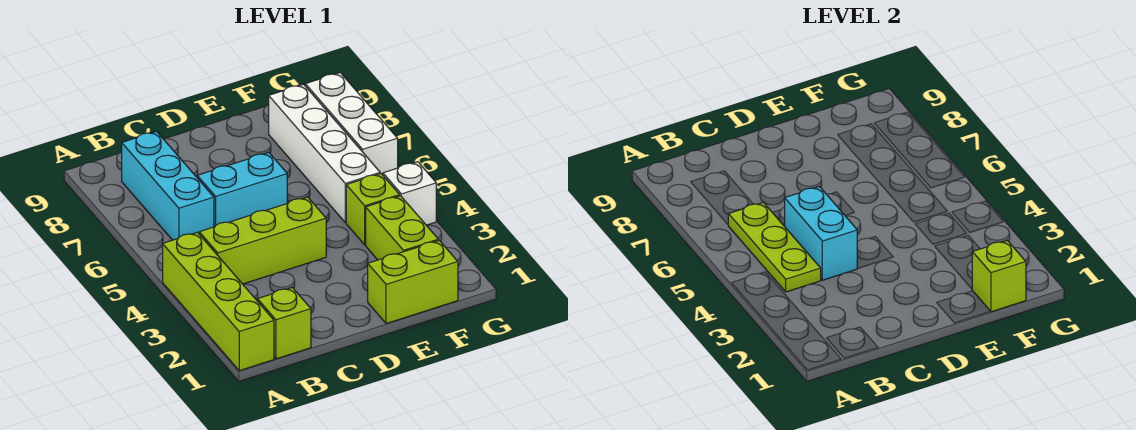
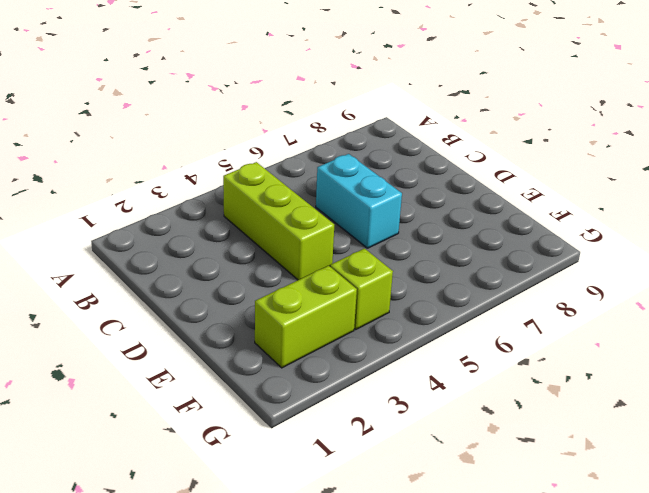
none -> lime brick A1:A4 level 1
none -> lime brick B1 level 1
none -> cyan brick B6:B8 level 1

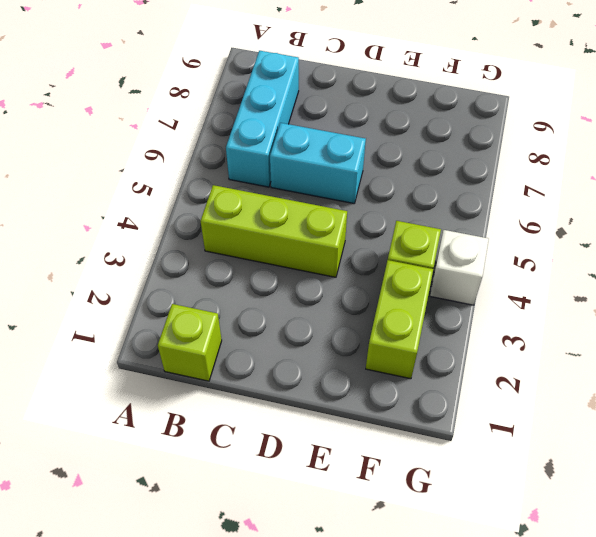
none -> lime brick A1:A4 level 1
none -> lime brick E1:F1 level 1
none -> white brick F5:F8 level 1

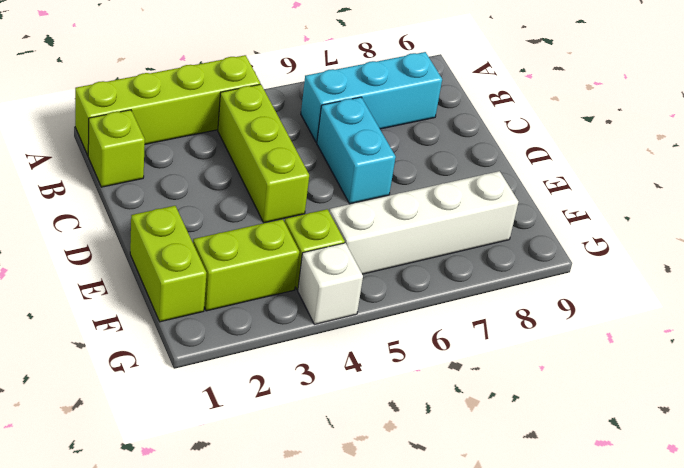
none -> white brick G6:G8 level 1
none -> lime plate B4:B6 level 2
none -> cyan brick C4:C5 level 2

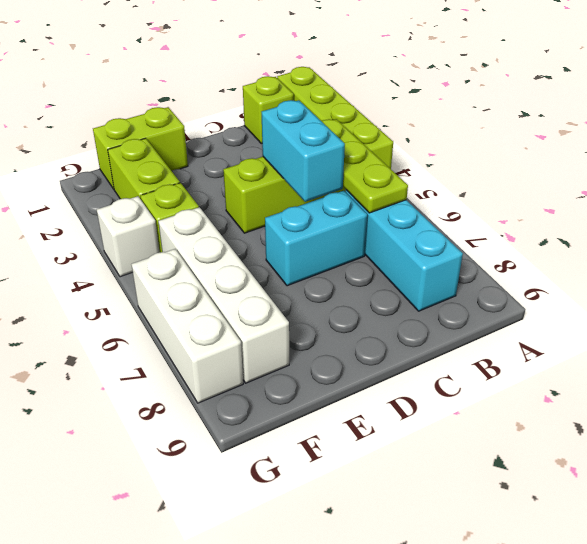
none -> lime brick F1 level 2

